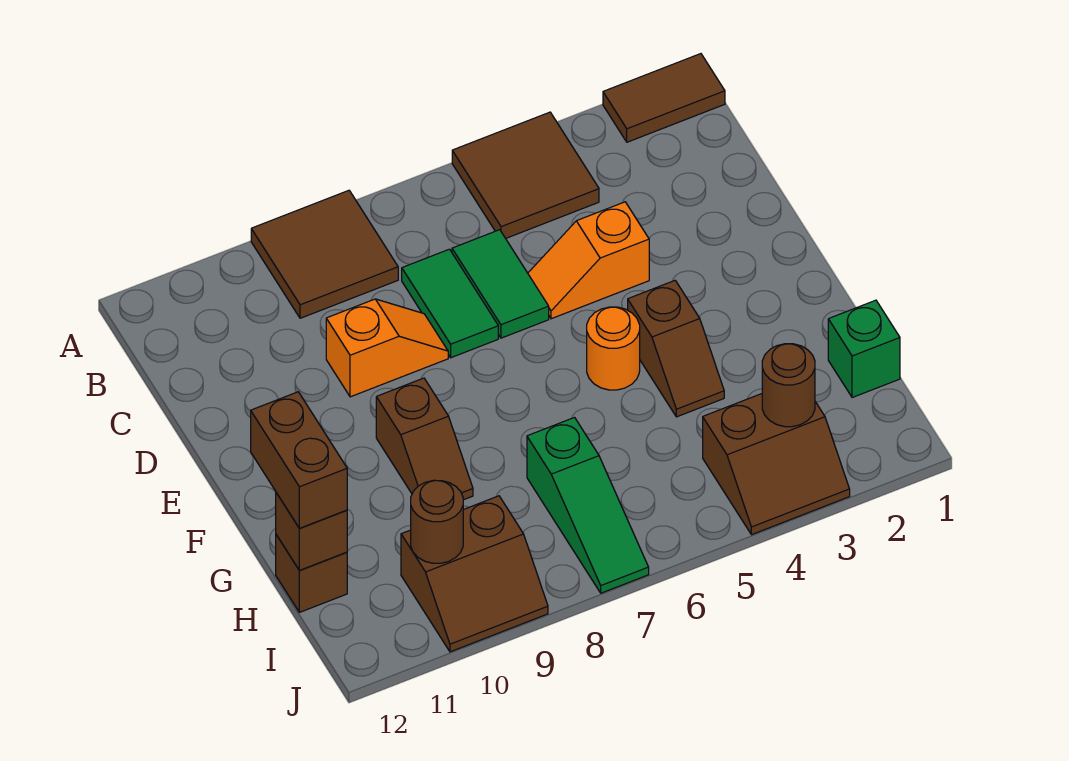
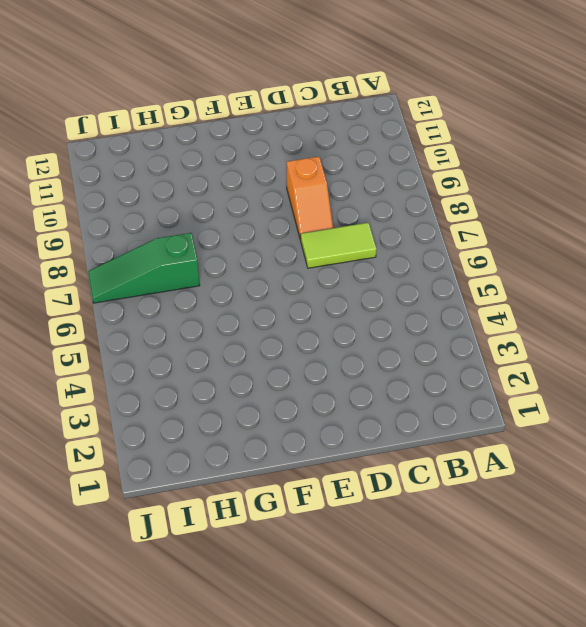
lime tile C7:D7 level 1 -> green tile C7:D7 level 1
none -> brown tile A1:A2 level 1
none -> brown tile A4:B5 level 1
none -> brown tile A8:B9 level 1

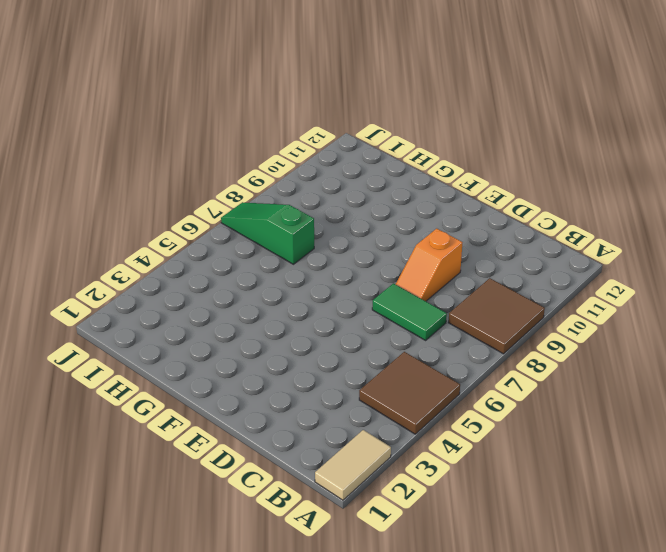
tan tile A1:A2 level 1 -> brown tile A1:A2 level 1
none -> green tile C6:D6 level 1
none -> orange slope D4:D5 level 1 top 4
none -> brown slope F4:G4 level 1 top F

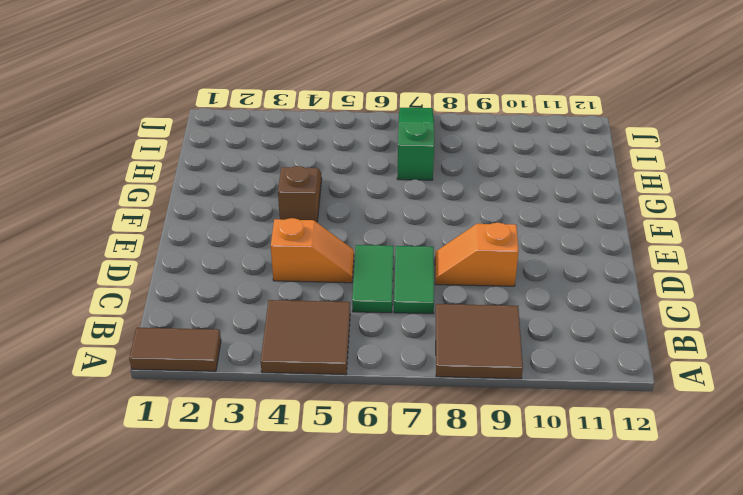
none -> orange round brick F5 level 1
none -> brown slope F9:G9 level 1 top F
none -> green brick H1 level 1

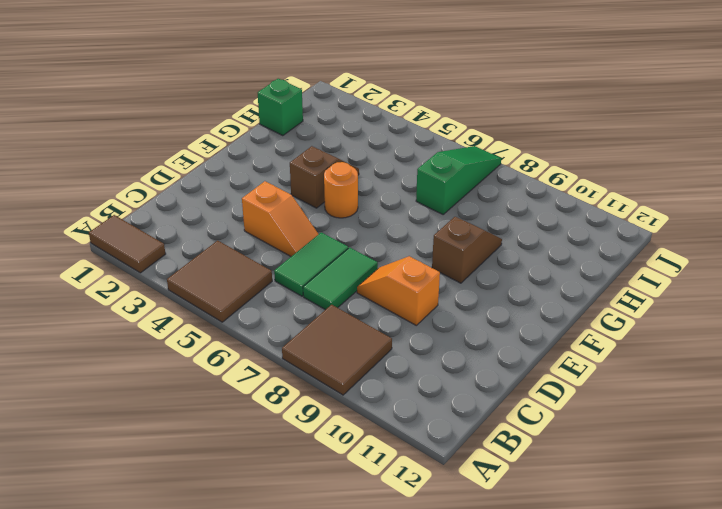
none -> brown brick H12 level 1
none -> brown slope I3:J4 level 1 top I
none -> brown slope I9:J10 level 1 top I

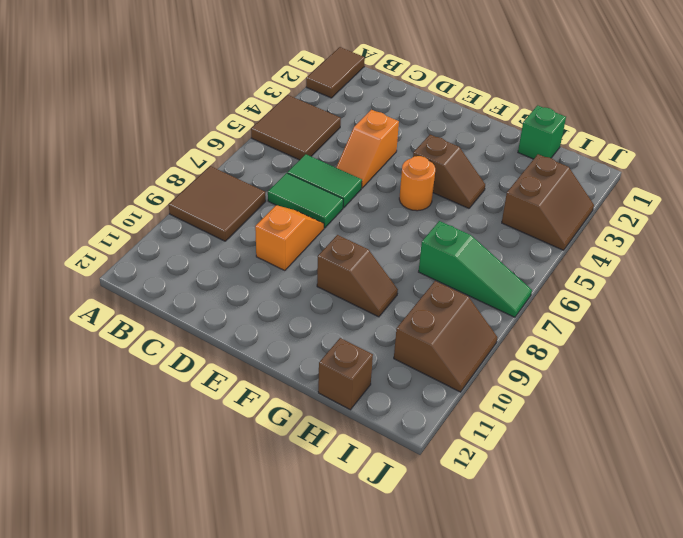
none -> brown brick H12 level 2
none -> brown round brick I3 level 2
none -> brown round brick I10 level 2

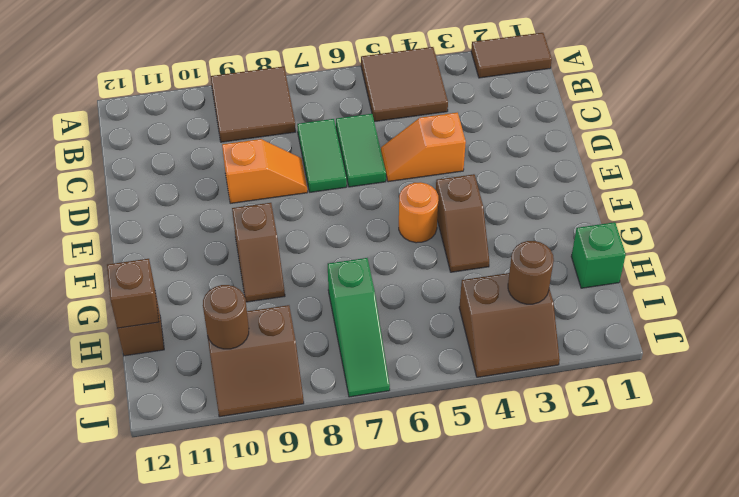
none -> brown brick G12:H12 level 3

